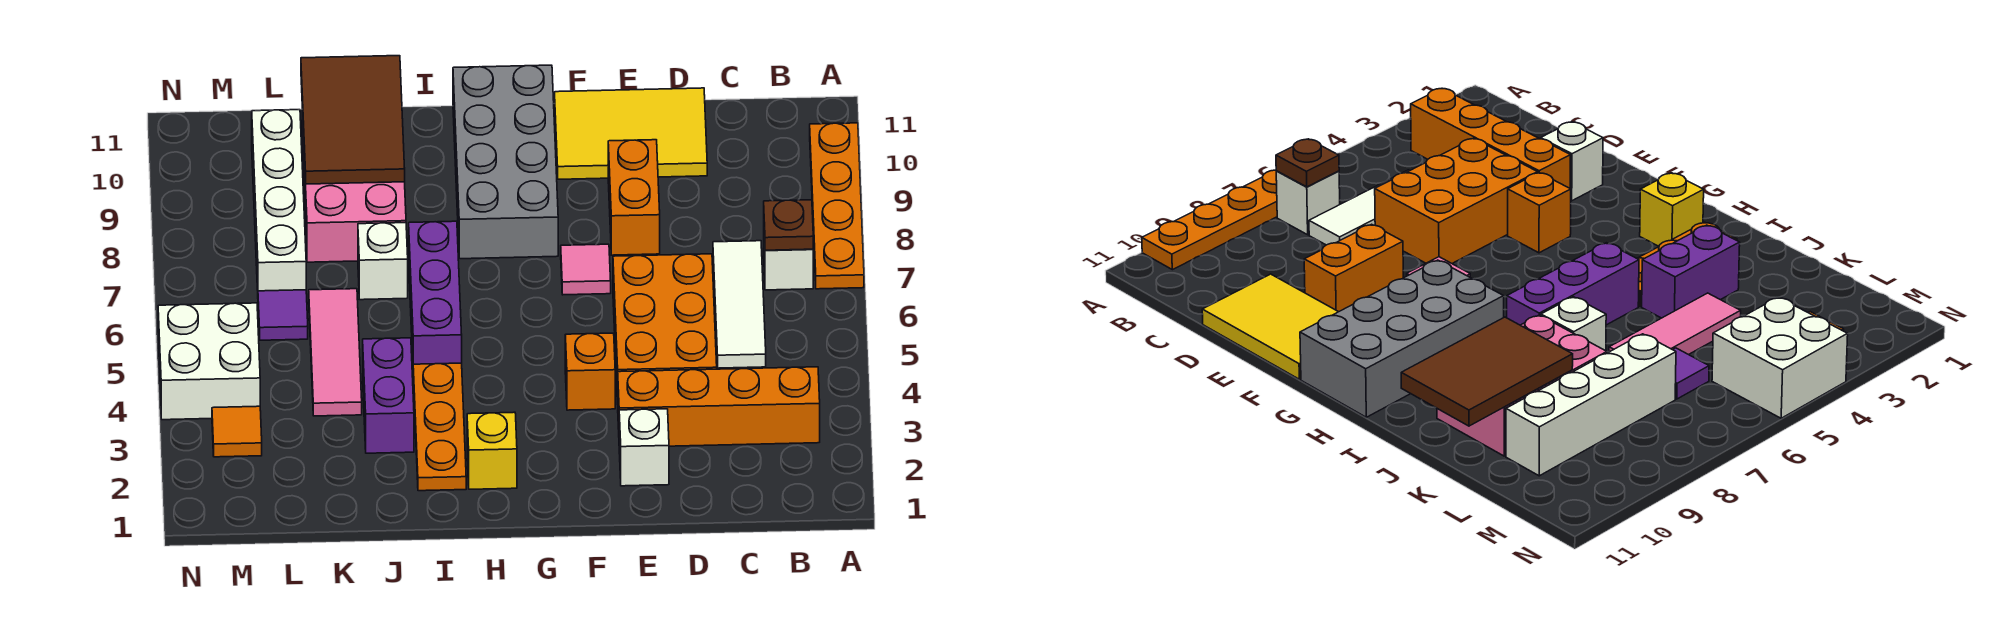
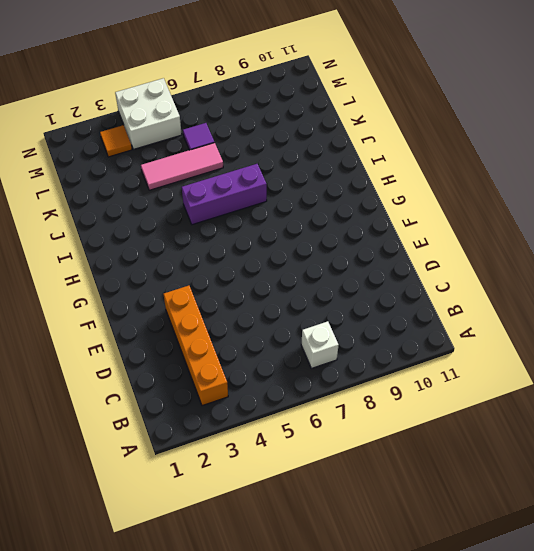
none -> orange plate A7:A10 level 1
none -> white tile C5:C7 level 1
none -> orange brick D4:E6 level 1

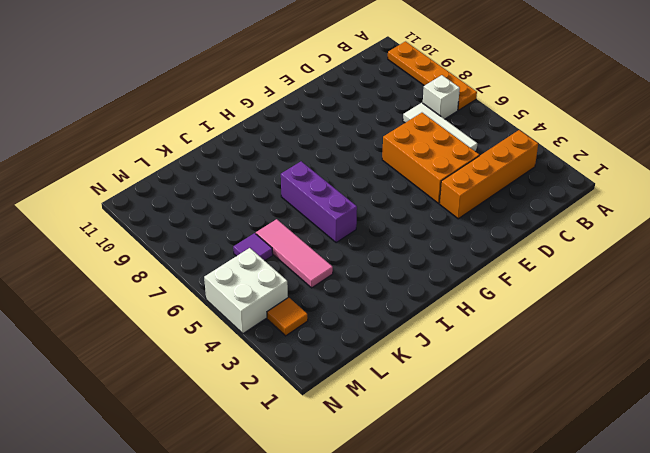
none -> yellow tile D10:F11 level 1
none -> white brick E2 level 1
none -> orange brick E8:E9 level 1

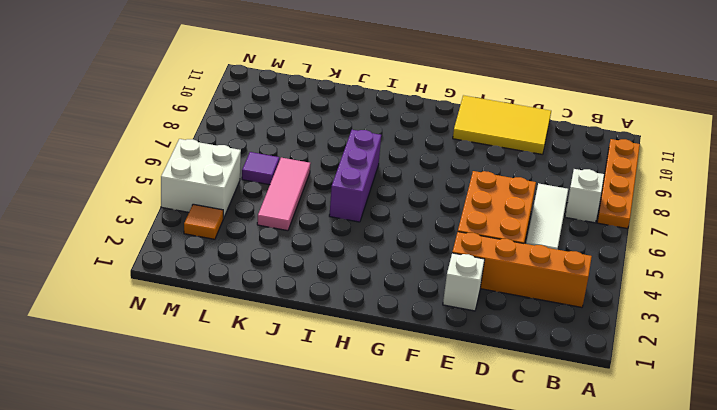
none -> orange brick E8:E9 level 1
none -> orange brick F4 level 1
none -> pink tile F7 level 1

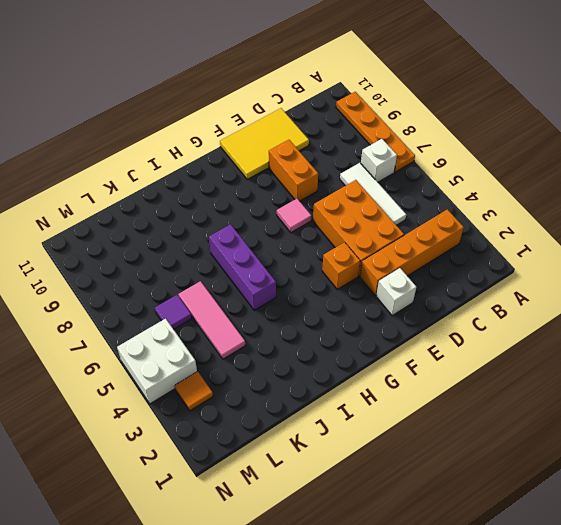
none -> grey brick G8:H11 level 1
none -> yellow brick H2 level 1
none -> orange plate I2:I4 level 1

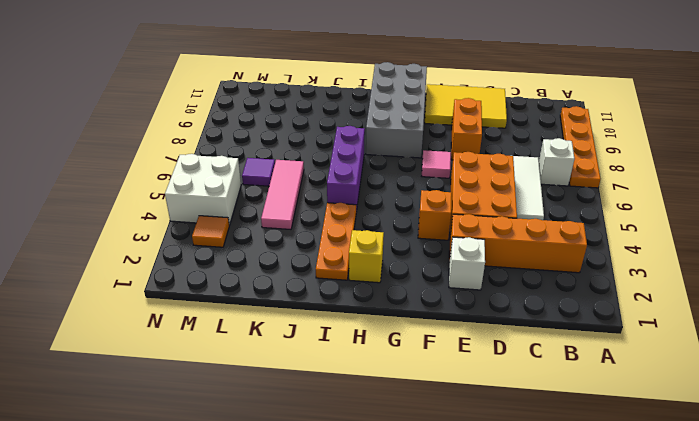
none -> purple brick J3:J4 level 1
none -> white brick J7 level 1
none -> pink brick J8:K10 level 1

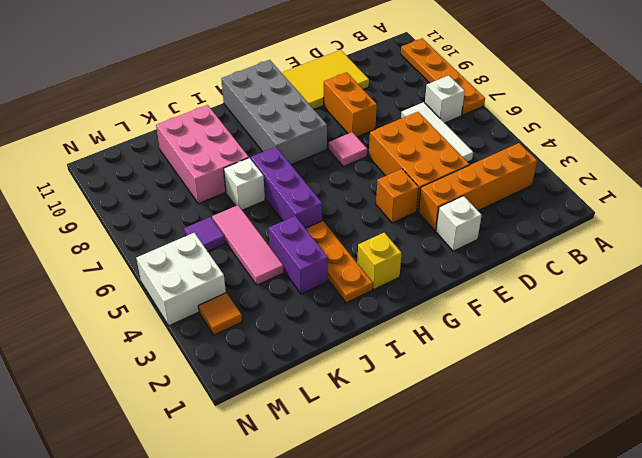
none -> white brick L7:L10 level 1
none -> brown plate B7 level 2
none -> brown tile J9:K11 level 2

